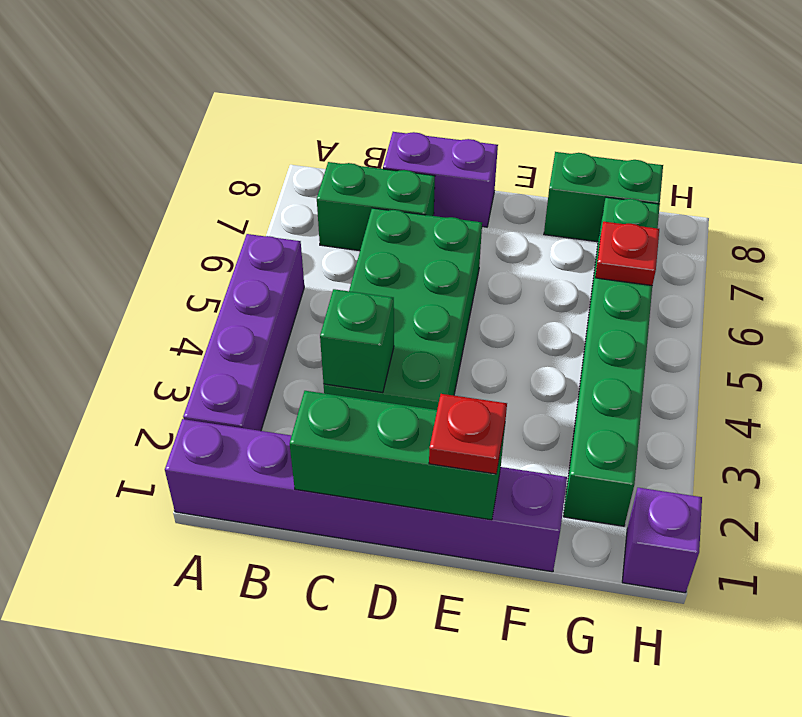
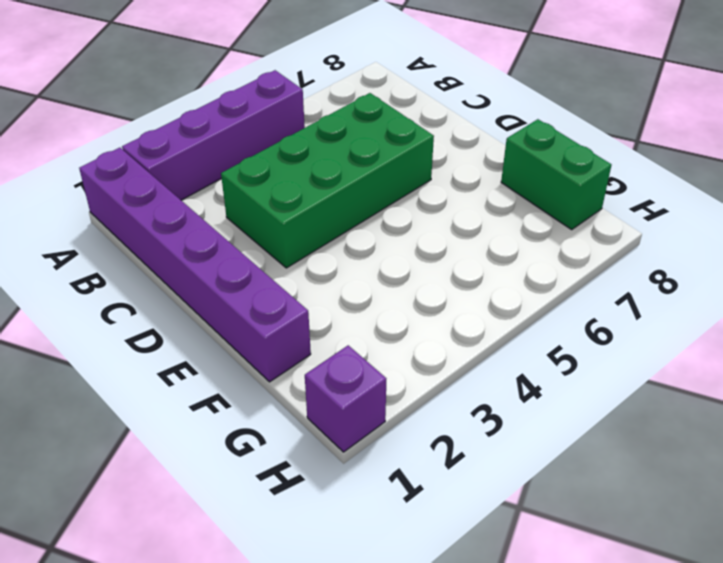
none -> green brick B7:C7 level 1
none -> purple brick C8:D8 level 1
none -> green brick G2:G7 level 1

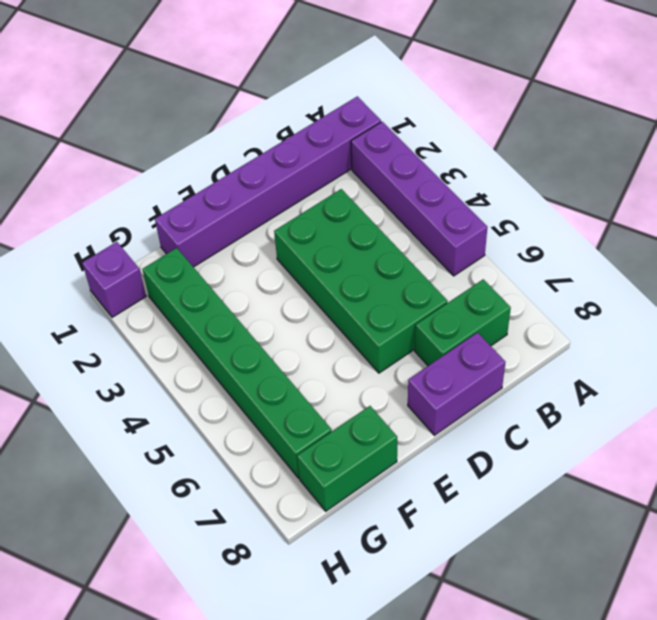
none -> green brick C1:E1 level 2
none -> green brick C3 level 2
none -> red plate G6 level 2

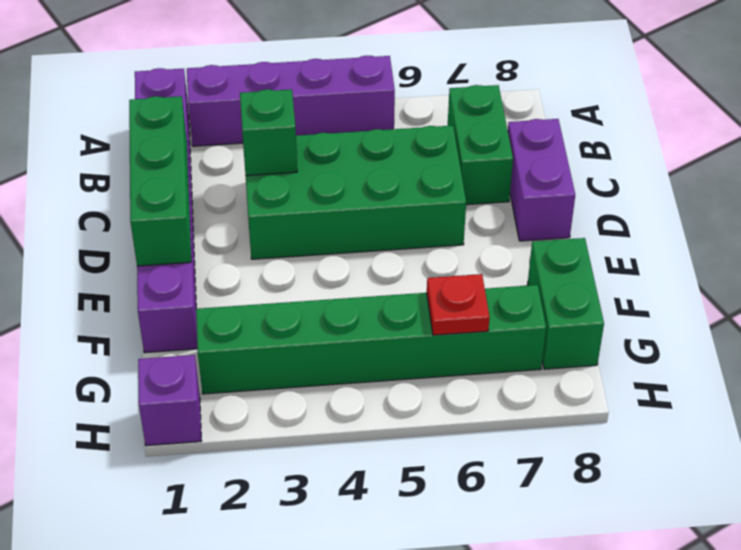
none -> red plate E1 level 3

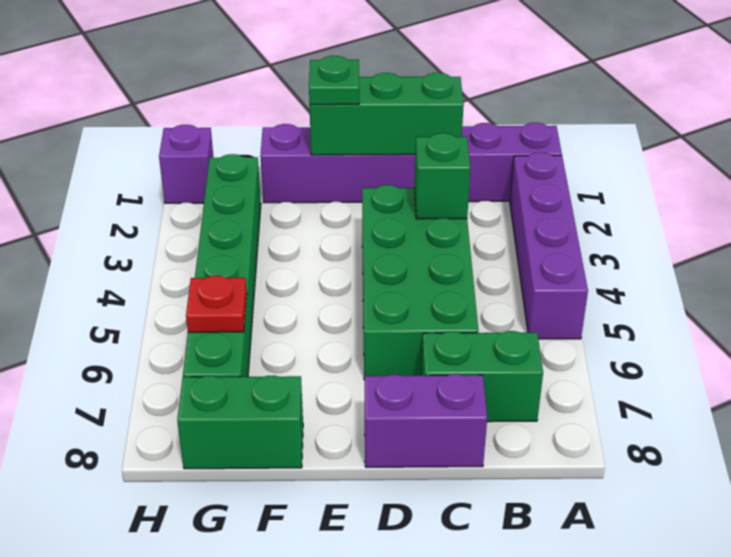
green plate E1 level 3 -> red plate E1 level 3

